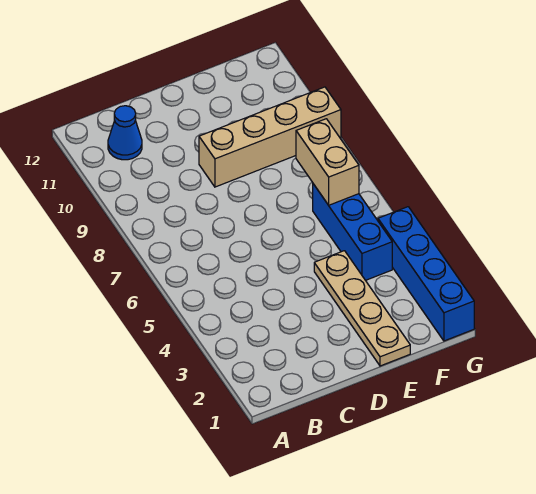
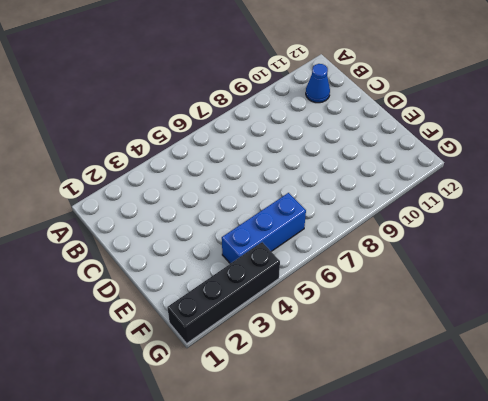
black brick G1:G4 level 1 -> blue brick G1:G4 level 1
none -> tan brick D9:G9 level 1
none -> tan plate E1:E4 level 1

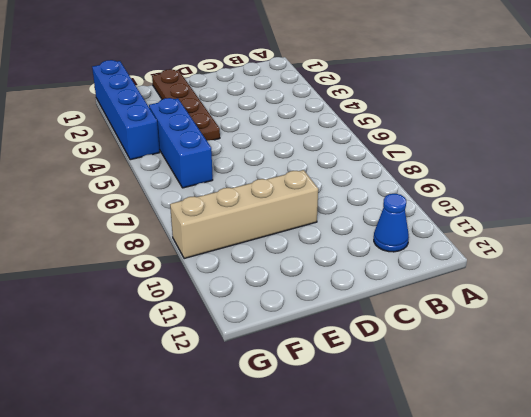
brown plate E1:E4 level 1 -> tan plate E1:E4 level 1
none -> tan brick F6:F7 level 2

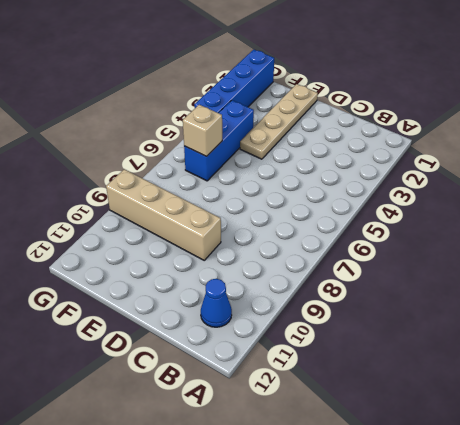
tan brick F6 level 2 -> tan brick F6:F7 level 2

